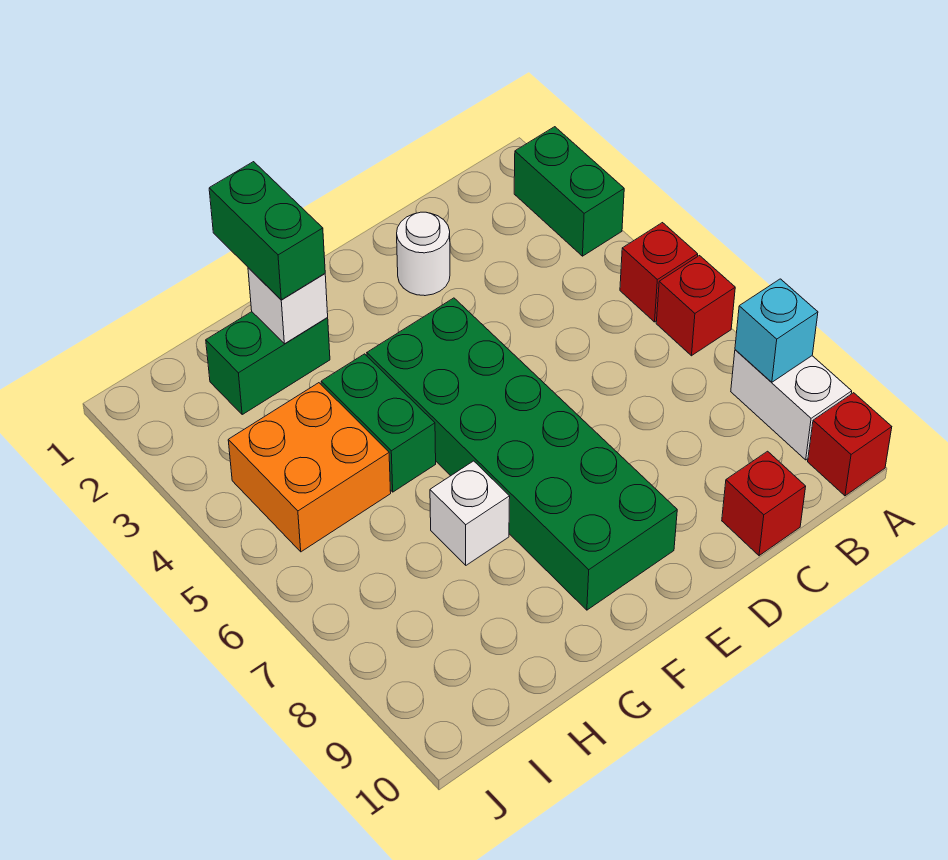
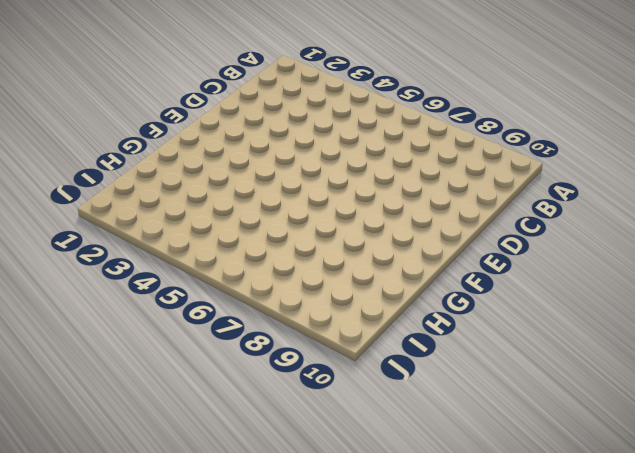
none -> green brick A2:A3 level 1
none -> red brick A5 level 1
none -> red brick A6 level 1

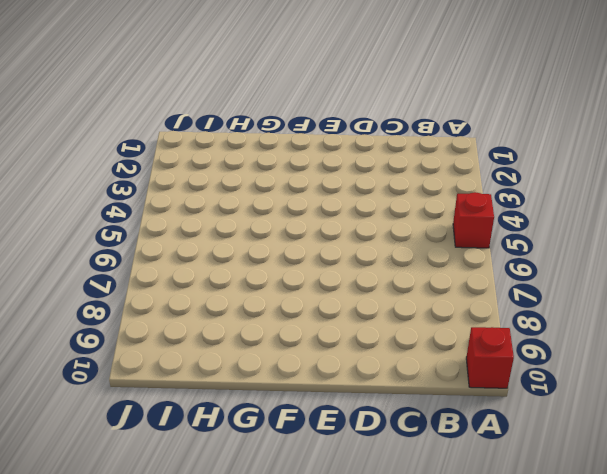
none -> green brick A2:A3 level 1
none -> red brick A6 level 1
none -> white brick A8:A9 level 1

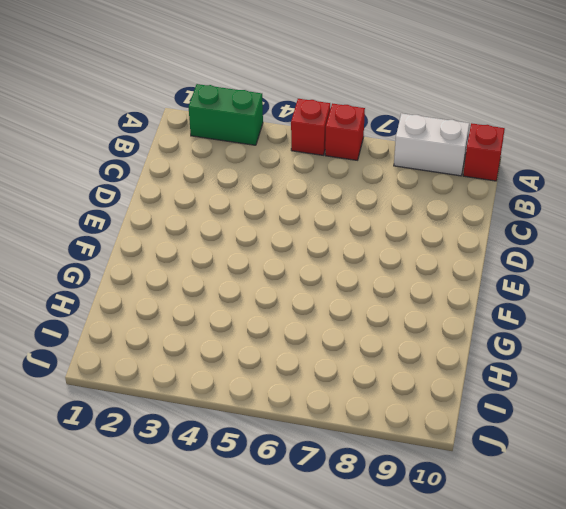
none -> red brick C10 level 1
none -> white round brick D2 level 1
none -> green brick E4:F9 level 1

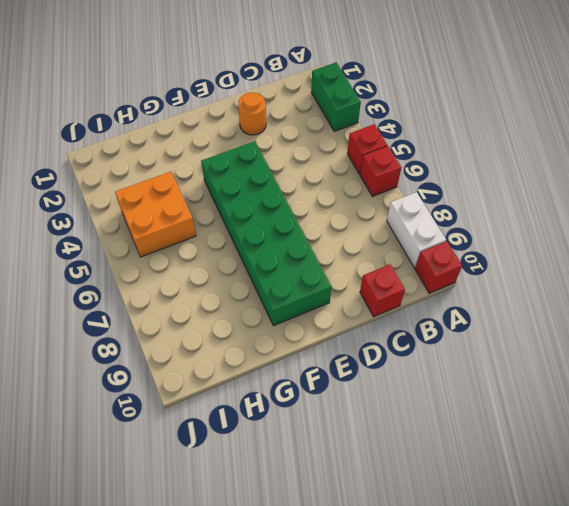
orange round brick D2 level 1 -> white round brick D2 level 1
none -> green brick G2:H2 level 1
none -> green brick G4:G5 level 1
none -> white brick G7 level 1

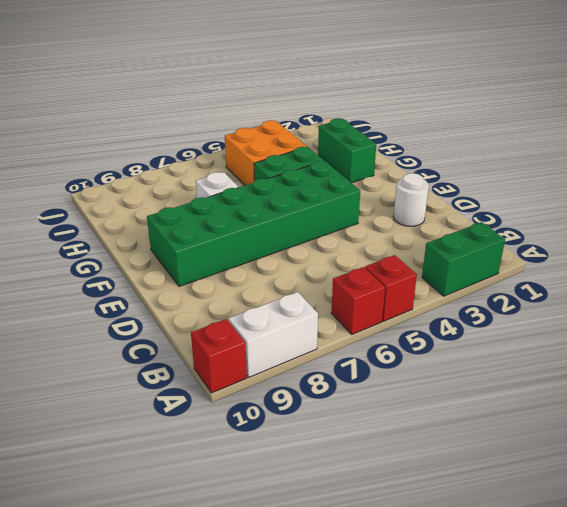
none -> red brick C10 level 1
none -> cyan brick A8 level 2
none -> white brick G2 level 2

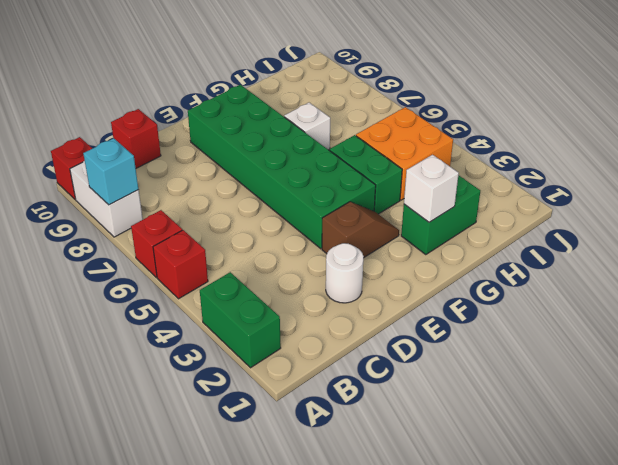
brown slope E3:F3 level 1 top E -> none
none -> green brick G1:G2 level 3

